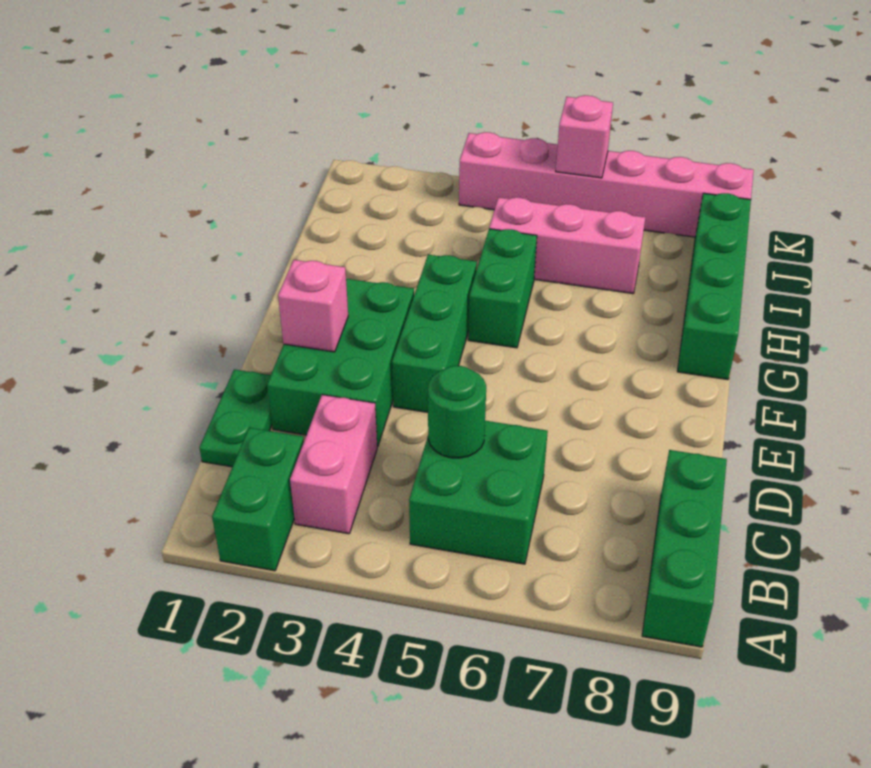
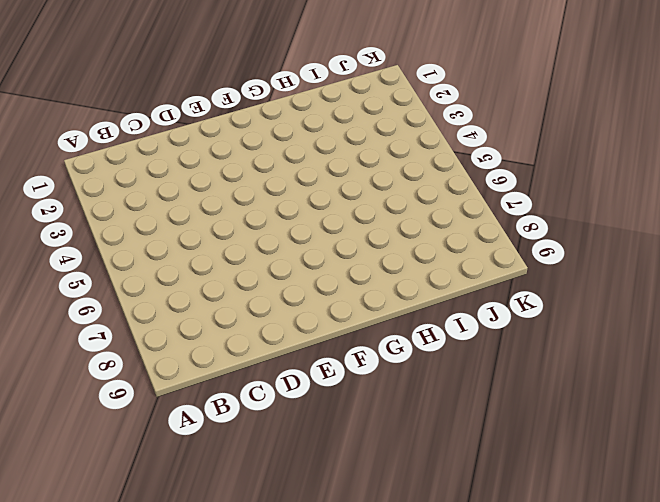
none -> green brick A2:B2 level 1
none -> green brick A9:C9 level 1
none -> pink brick B3:C3 level 1

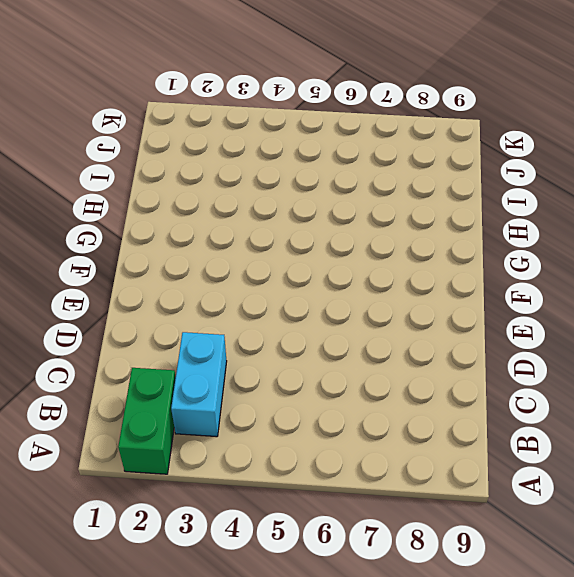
cyan brick B3:C3 level 1 -> pink brick B3:C3 level 1
none -> green brick A9:C9 level 1
none -> green brick B5:C6 level 1
none -> green plate C1:D1 level 1

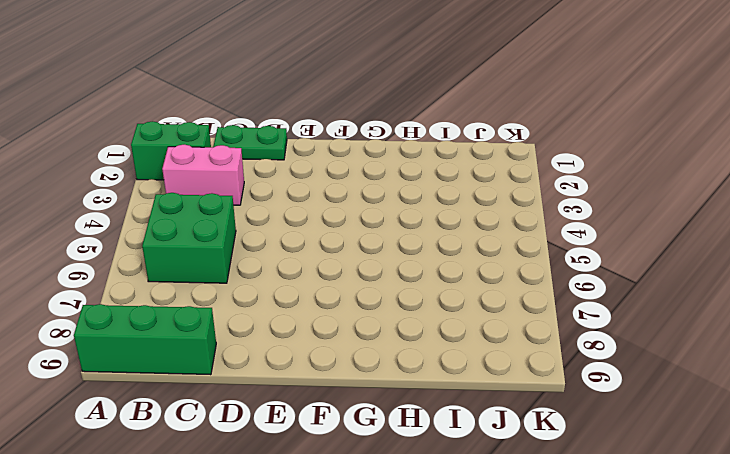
none -> green brick D2:F3 level 1
none -> green brick E4:G4 level 1
none -> green brick G5:H5 level 1

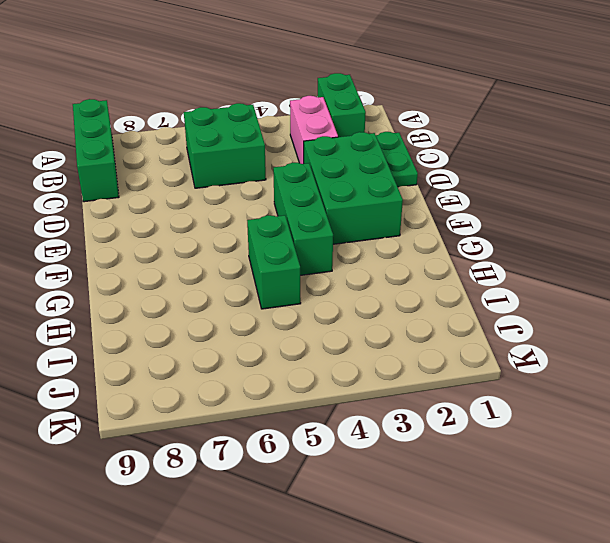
none -> green brick G9:J9 level 1
none -> pink brick I5:I7 level 1
none -> pink brick K4:K9 level 1

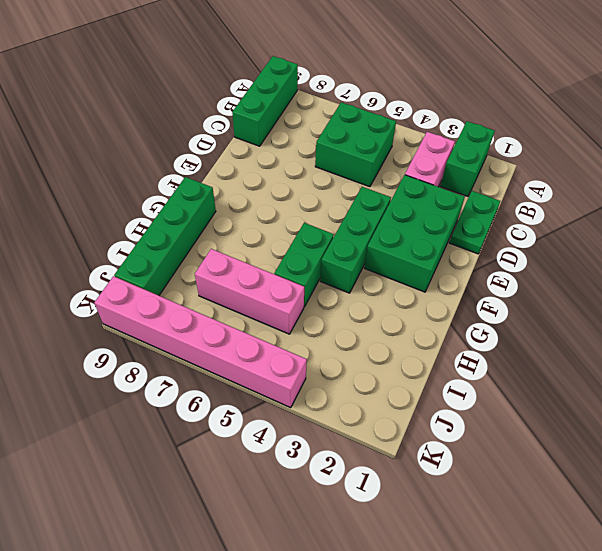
none -> green round brick C5 level 2
none -> pink brick E2 level 2
none -> pink brick K6 level 2

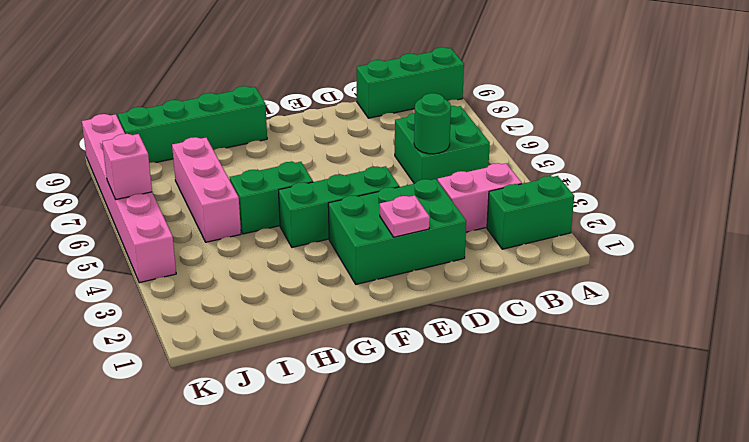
pink plate E2 level 2 -> pink brick E2 level 2
none -> green plate C1:D1 level 1

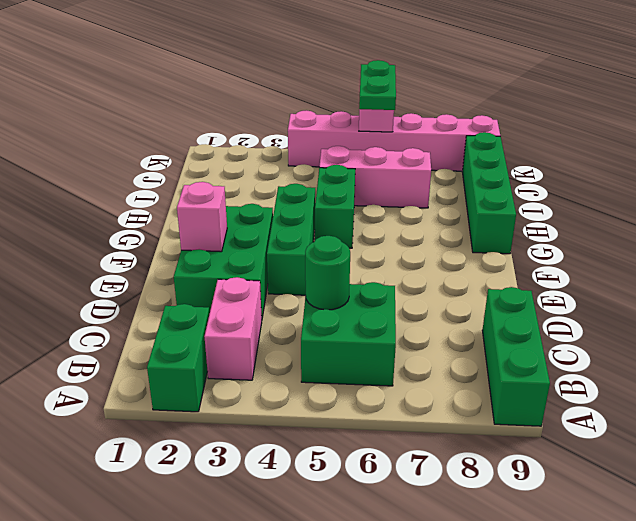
green plate J6:K6 level 3 -> green plate C1:D1 level 1

